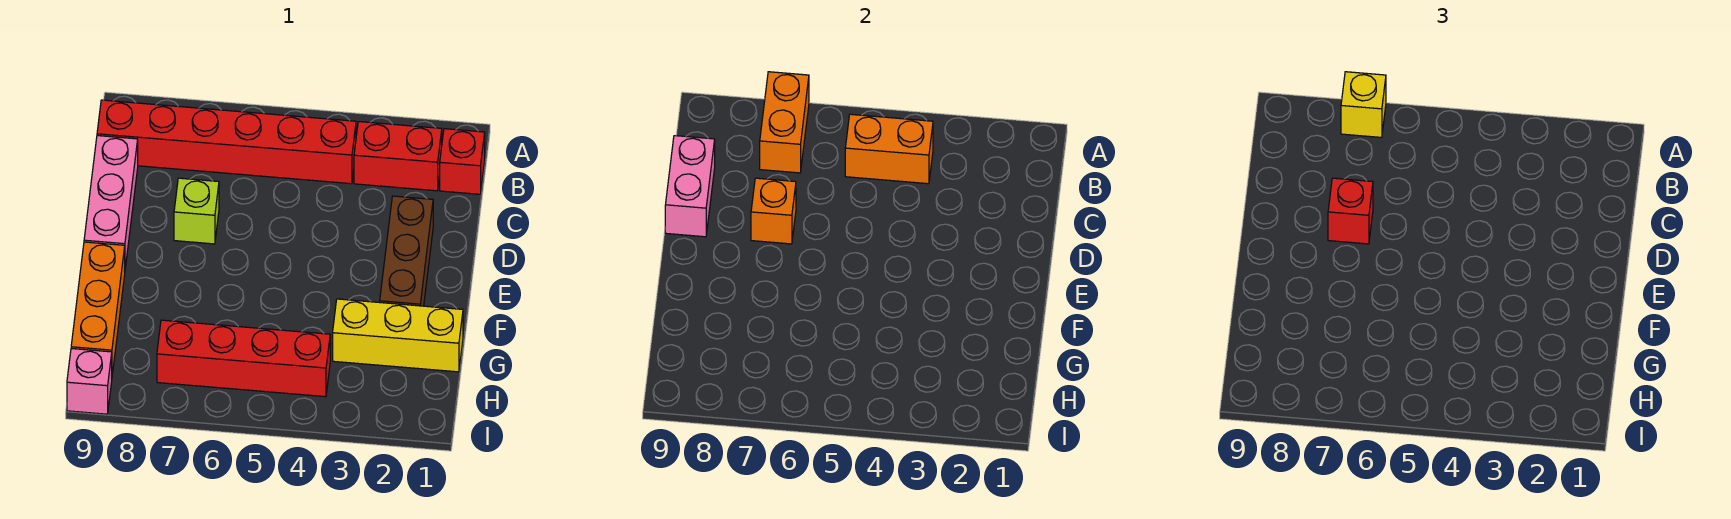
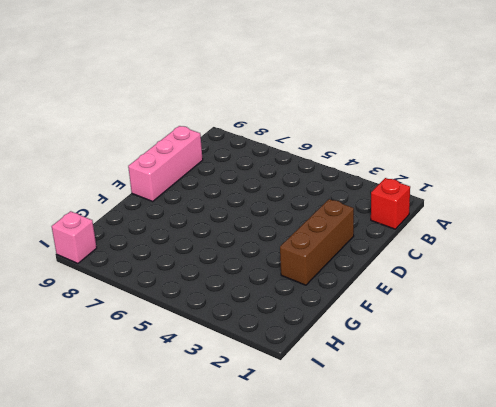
none -> red brick B2:B3 level 1
none -> red brick B4:B9 level 1
none -> lime brick D7 level 1

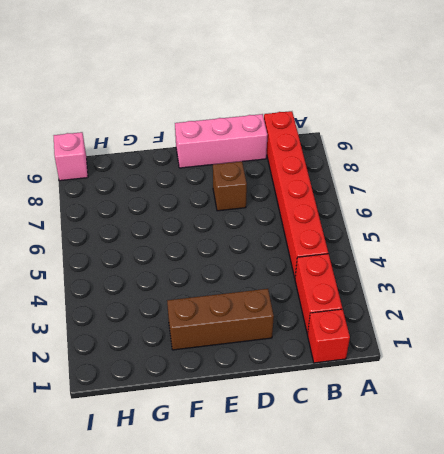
brown brick D7 level 1 -> lime brick D7 level 1
none -> orange brick F9:H9 level 1
none -> yellow brick G1:G3 level 1
none -> red brick H4:H7 level 1

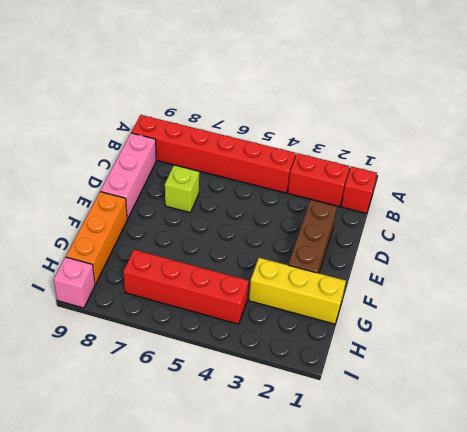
none -> orange brick A7:B7 level 2
none -> orange brick B4:B5 level 2
none -> pink brick C9:D9 level 2

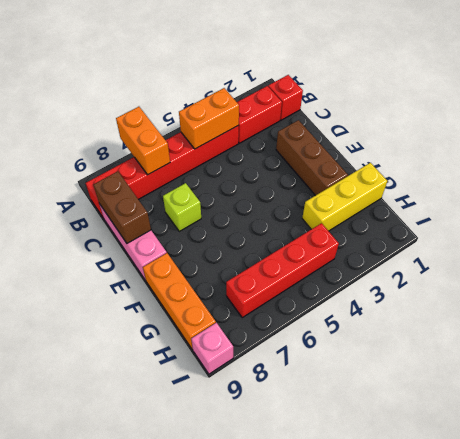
brown brick C9:D9 level 2 -> pink brick C9:D9 level 2
none -> orange brick D7 level 2
none -> yellow brick A7 level 3
none -> red brick D7 level 3

